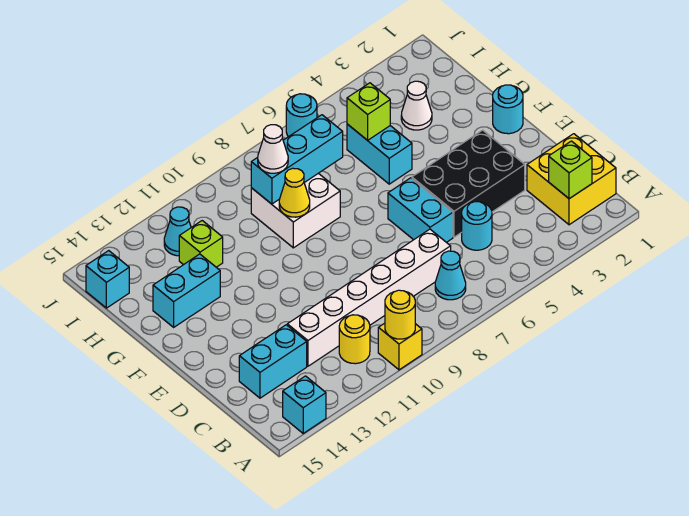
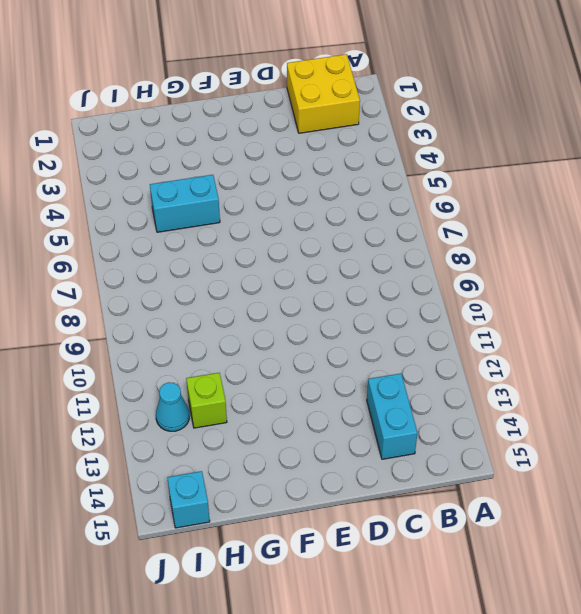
none -> yellow brick A10 level 1
none -> cyan brick A14 level 1
none -> cyan cone B7 level 1

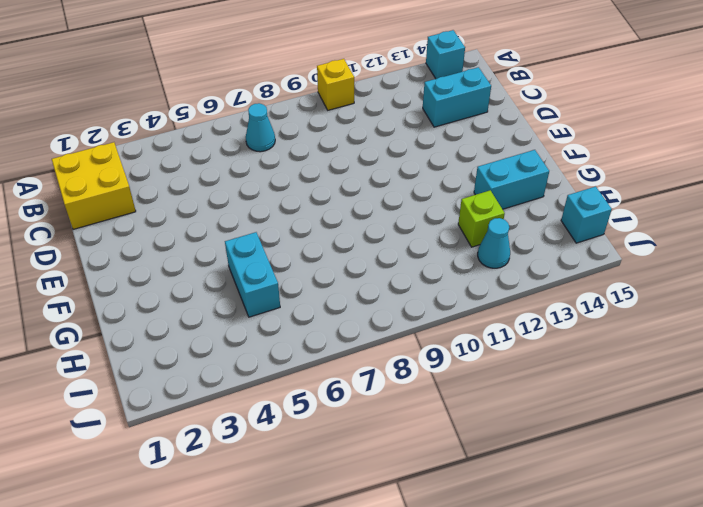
none -> yellow round brick B11 level 1
none -> cyan round brick C5 level 1
none -> white brick C7:C12 level 1

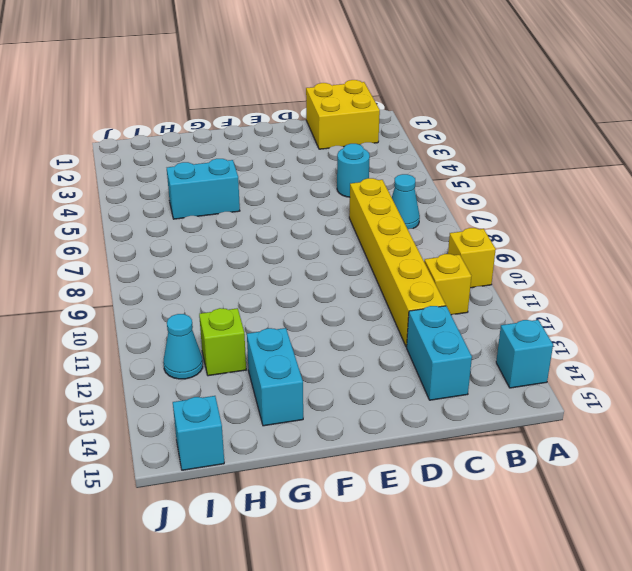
yellow brick B11 level 1 -> yellow round brick B11 level 1
yellow brick C7:C12 level 1 -> white brick C7:C12 level 1
none -> black brick D3:E5 level 1
none -> cyan brick D6:E6 level 1
none -> cyan round brick F1 level 1

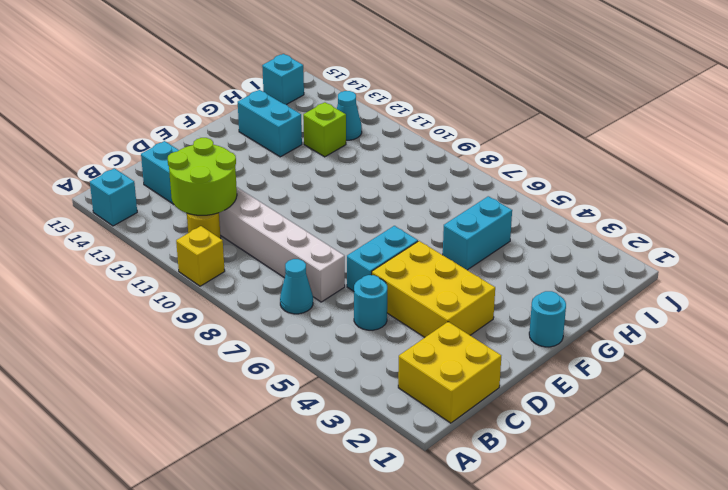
lime round brick B11:C12 level 2 -> none
yellow brick D3:E5 level 1 -> black brick D3:E5 level 1
none -> white brick G8:H9 level 1
none -> white cone H3 level 1
none -> cyan round brick J6 level 1

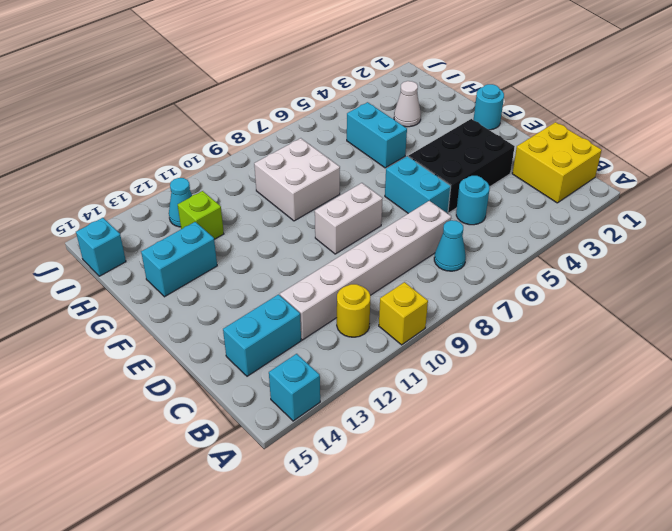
white brick E8:E9 level 1 -> none
none -> cyan round brick J6 level 1
none -> yellow round brick A10 level 2
none -> lime brick B2 level 2

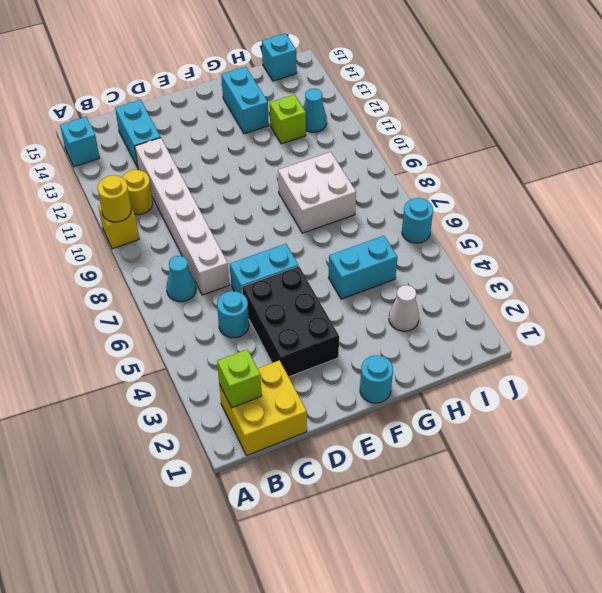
none -> yellow cone G9 level 2
none -> lime brick H5 level 2
none -> cyan brick H7:H9 level 2

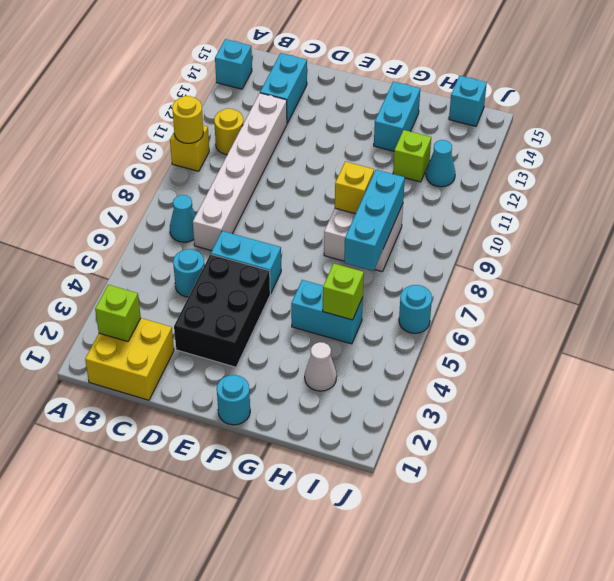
yellow brick G9 level 2 -> yellow cone G9 level 2
none -> white cone H9 level 3

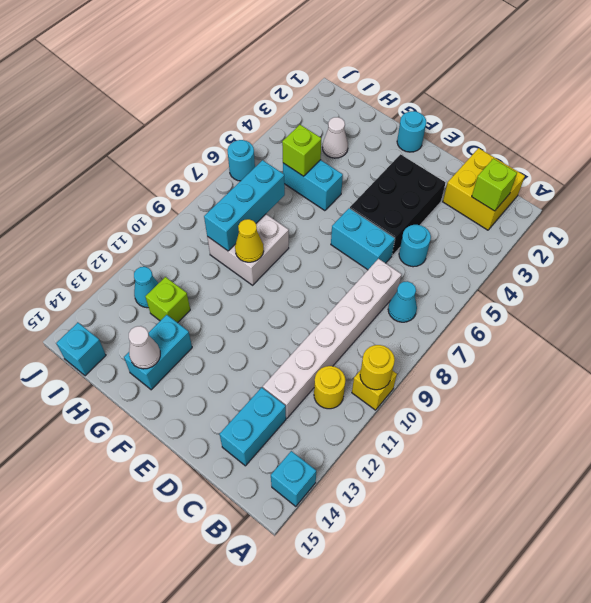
white cone G14 level 2 -> white cone H9 level 3

